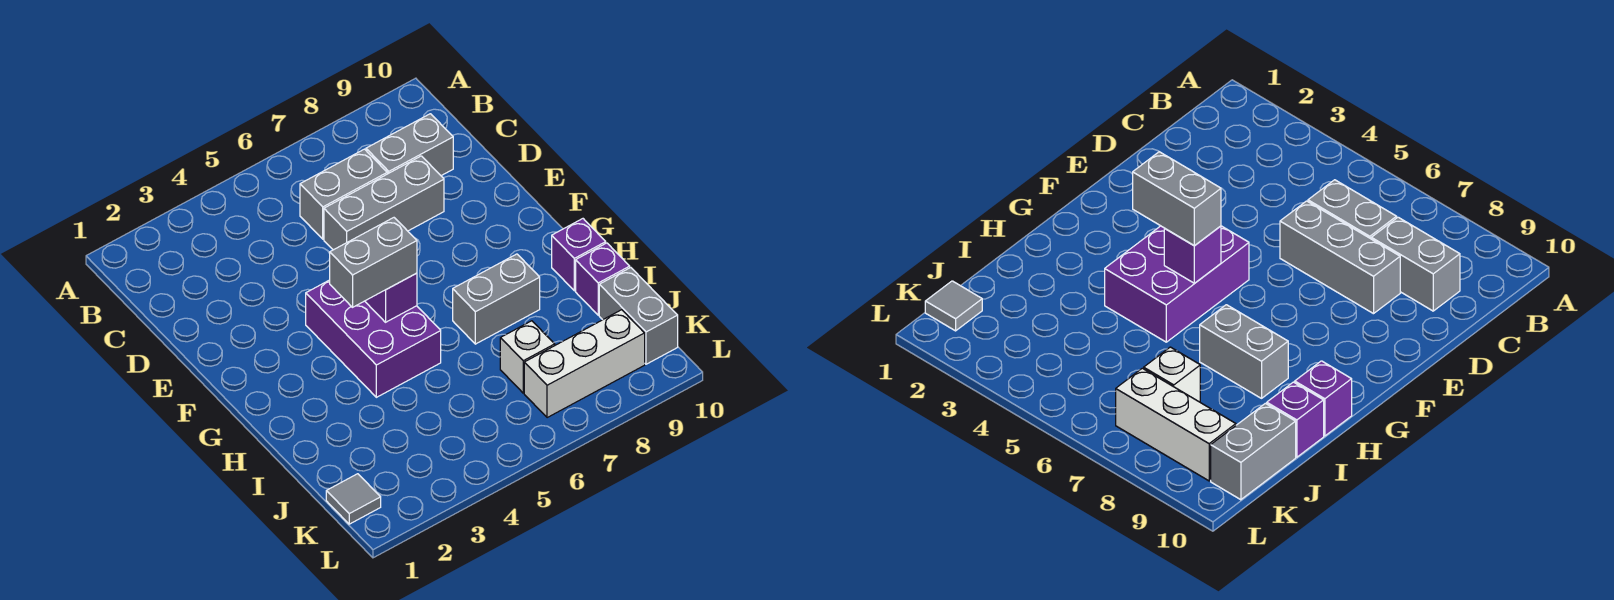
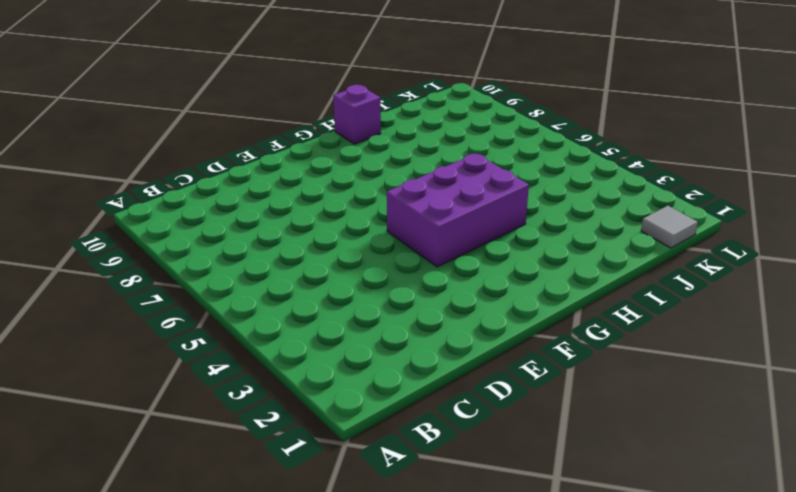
none -> grey brick C6:C7 level 1
none -> grey brick C8:C9 level 1
none -> grey brick D6:D8 level 1

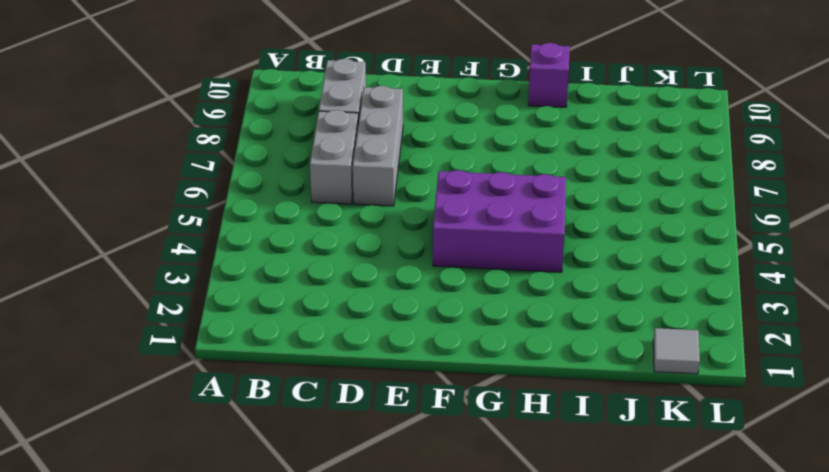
none -> grey brick H7:H8 level 1
none -> purple brick I10 level 1
none -> white brick J7 level 1

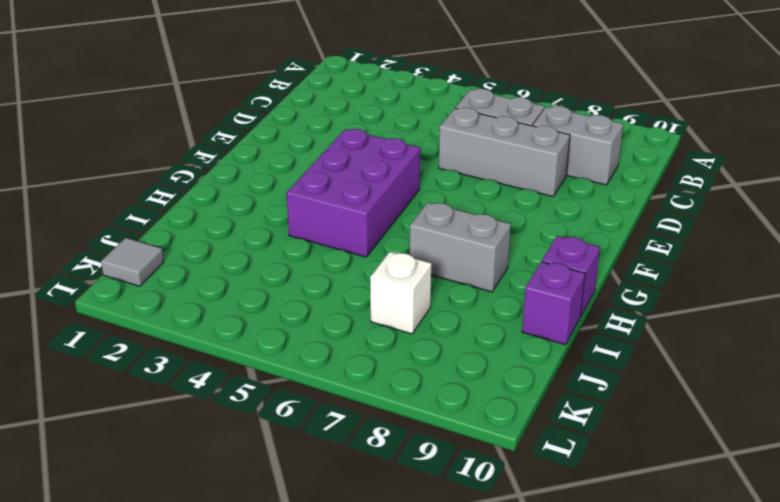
none -> grey brick J10:K10 level 1
none -> white brick K7:K9 level 1
none -> purple brick G5 level 2

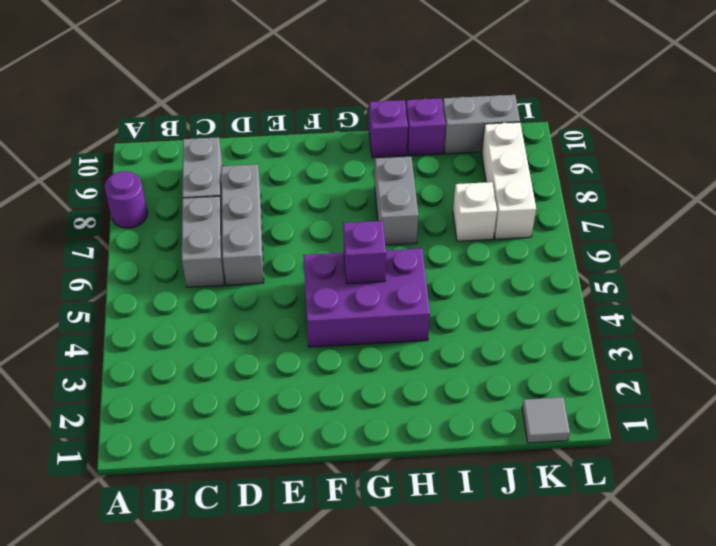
purple round brick A8 level 1 -> none
none -> grey brick G4:G5 level 3

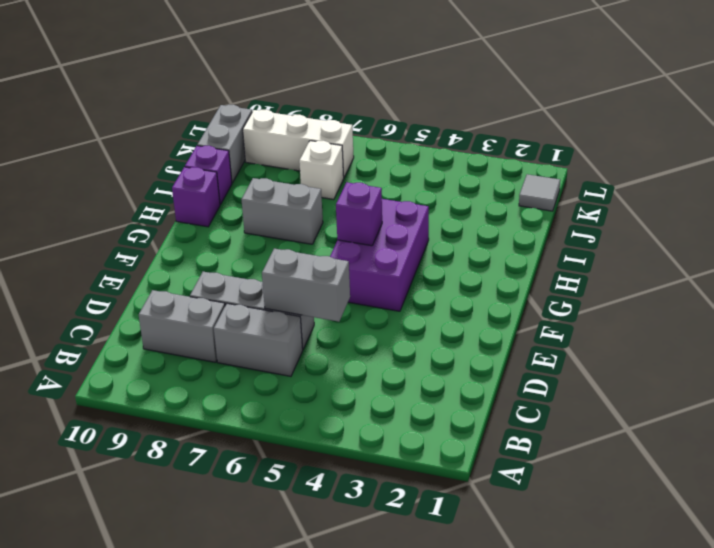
grey brick D5:D6 level 2 -> grey brick G4:G5 level 3

